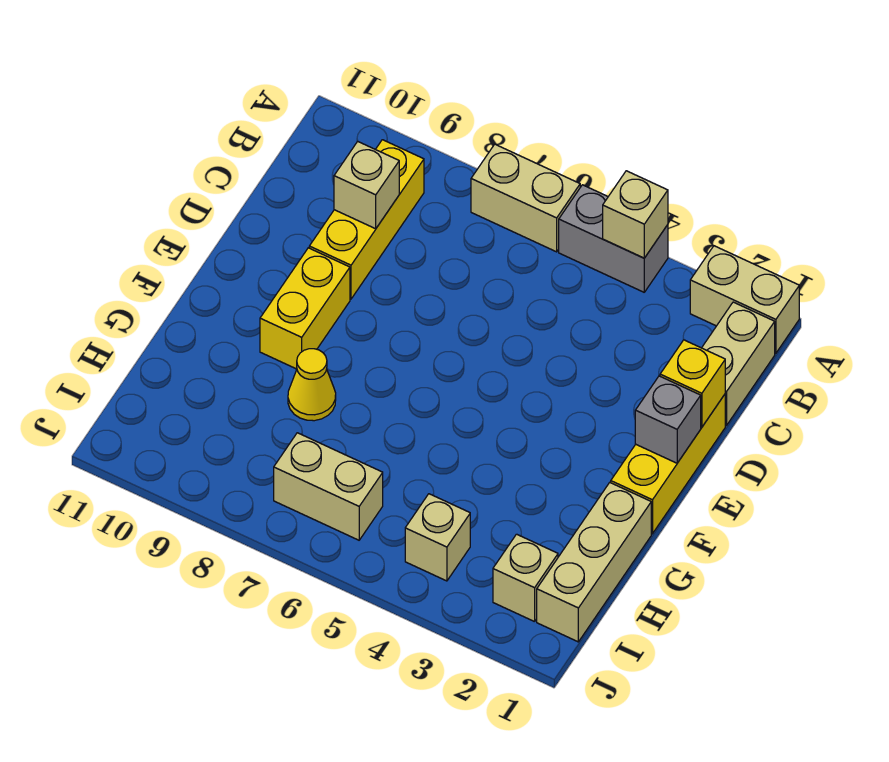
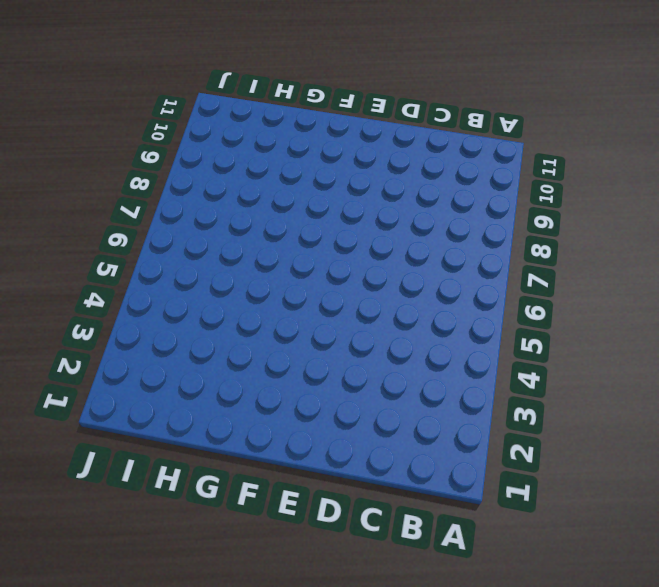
none -> tan brick A1:A2 level 1
none -> grey brick A4:A5 level 1
none -> tan brick A6:A7 level 1

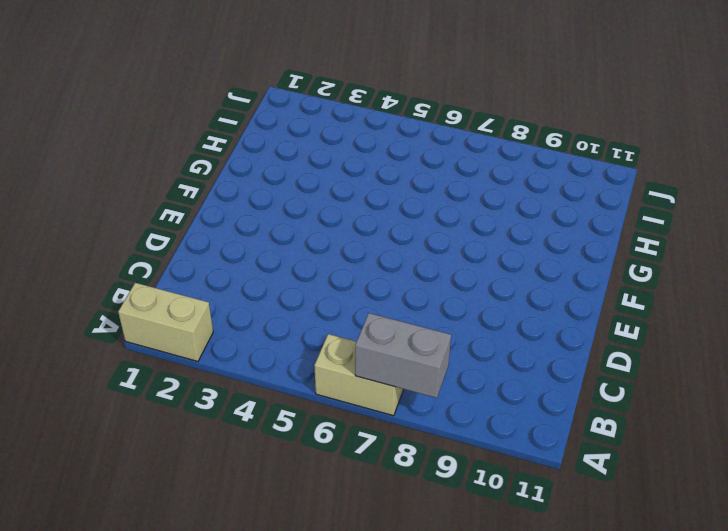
grey brick A7:A8 level 2 -> grey brick A4:A5 level 1
none -> tan brick B1:C1 level 1
none -> yellow brick B9:D9 level 1
none -> yellow brick D1:F1 level 1

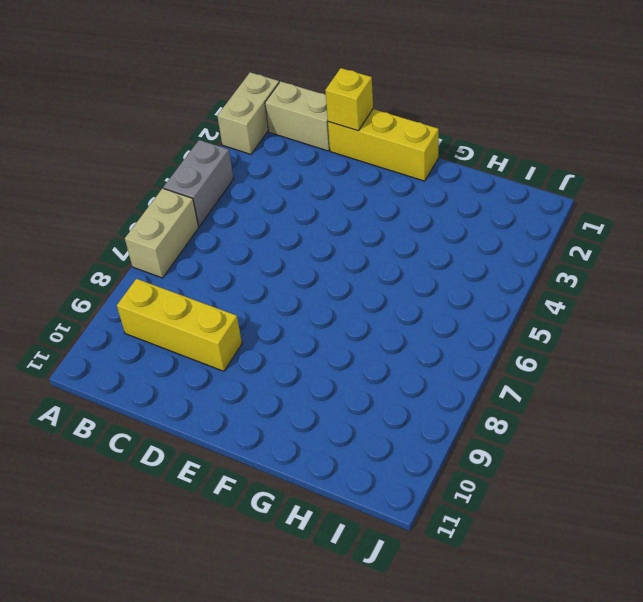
none -> yellow brick E9:F9 level 1
none -> tan brick G1:I1 level 1
none -> yellow cone G8 level 1

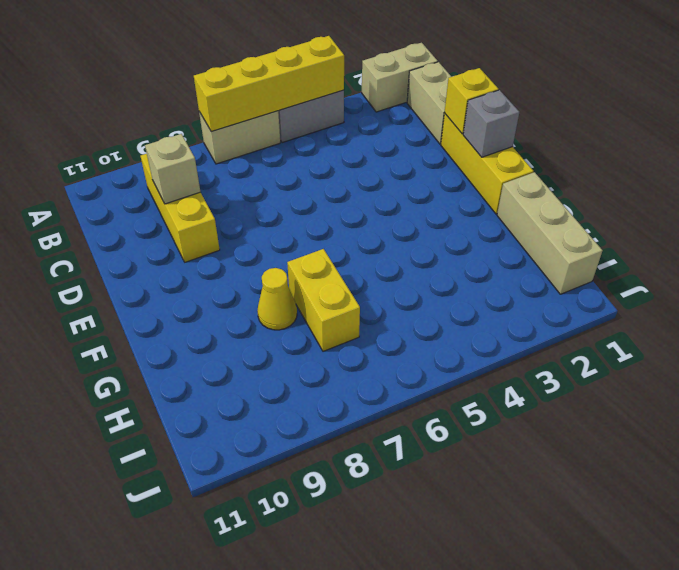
yellow brick A4:A7 level 2 -> tan brick A4 level 2
yellow brick G7:H7 level 1 -> yellow brick E9:F9 level 1
none -> tan brick I2 level 1
none -> tan brick I4 level 1
none -> tan brick I6:I7 level 1

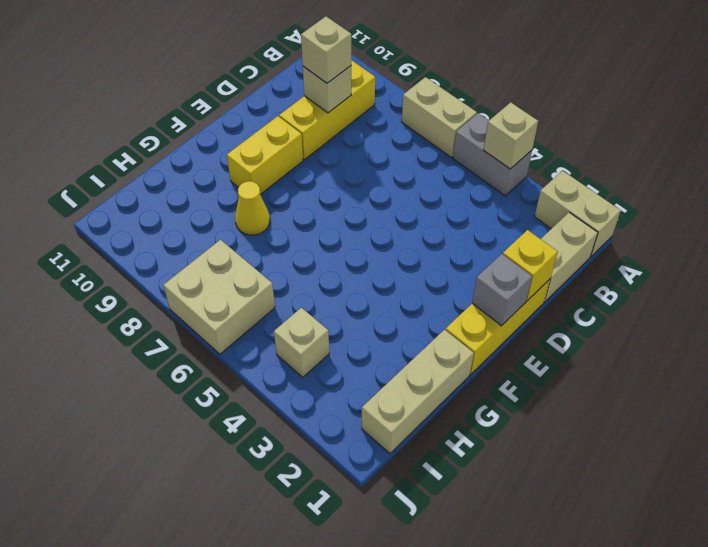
tan brick C9 level 3 -> tan brick I2 level 1
tan brick I6:J7 level 1 -> tan brick I6:I7 level 1

